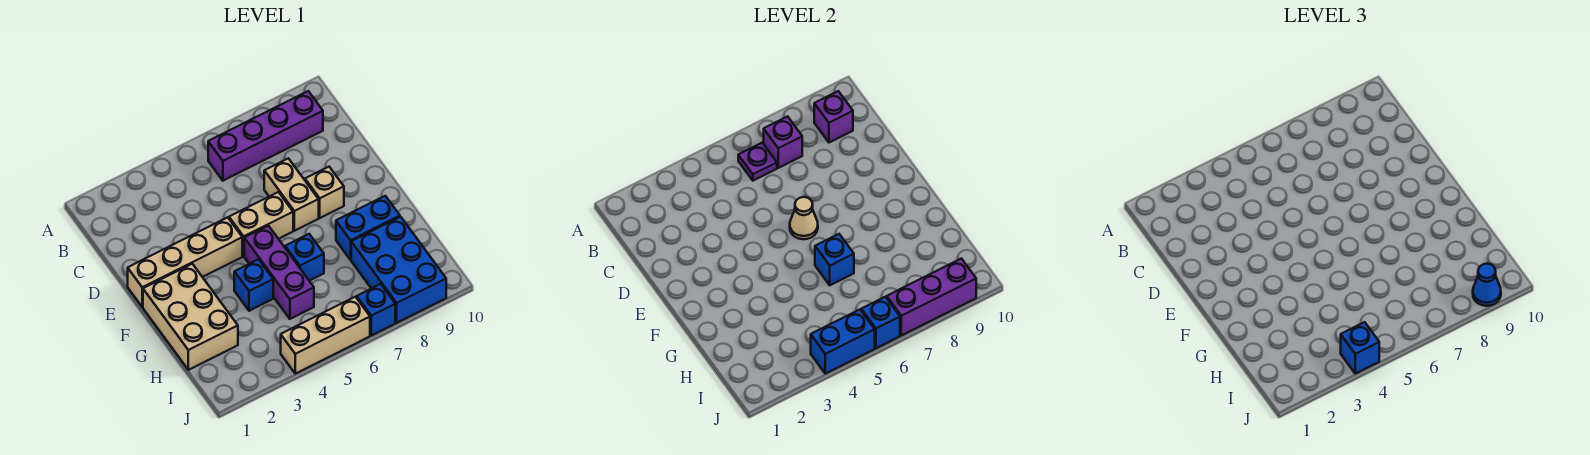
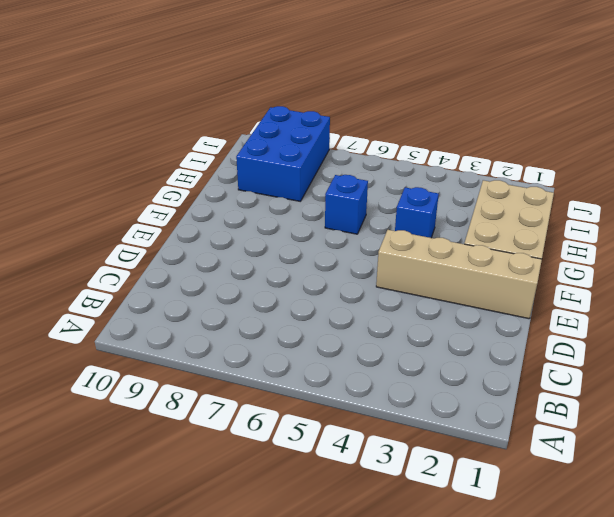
none -> purple brick B6:B9 level 1
none -> tan brick D7:E7 level 1
none -> tan brick E5:E6 level 1

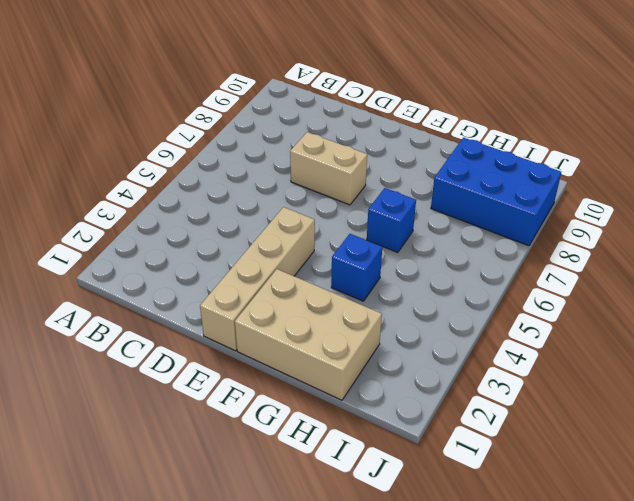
none -> purple brick B6:B9 level 1
none -> tan brick E5:E6 level 1
none -> tan brick E8 level 1

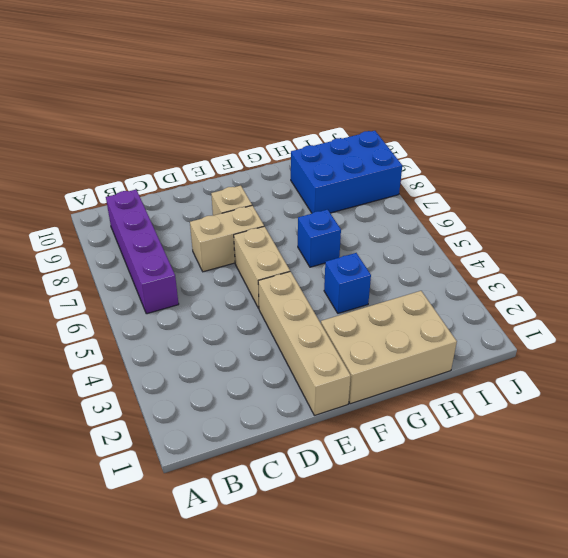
none -> purple brick F5:H5 level 1
none -> blue brick G8:G9 level 1
none -> tan brick J4:J6 level 1

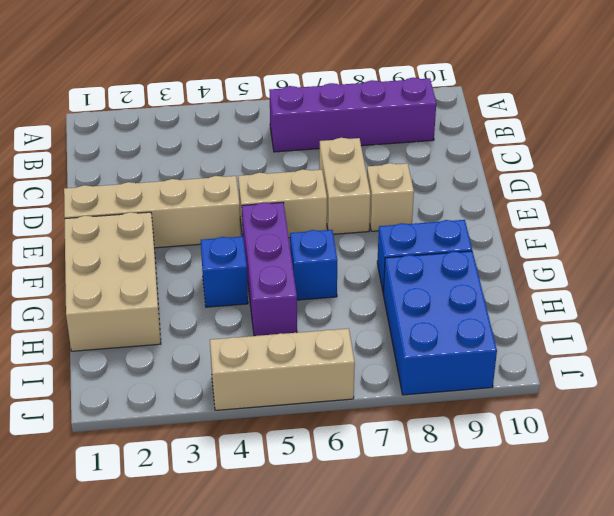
none -> blue brick J7 level 1
none -> purple plate B6 level 2
none -> purple brick B7 level 2

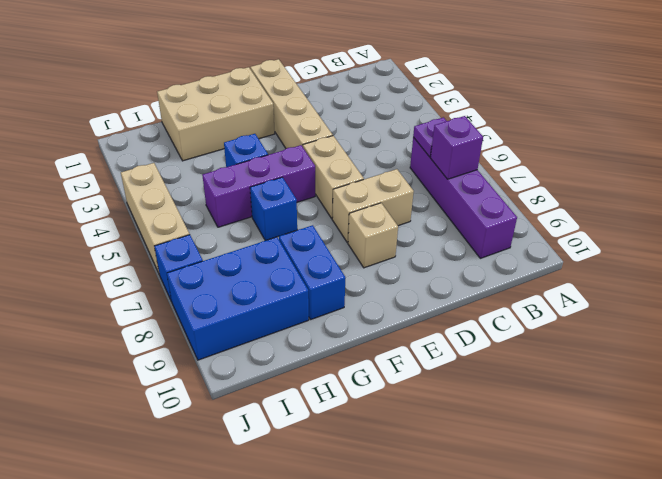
none -> purple brick B9 level 2
none -> tan cone E6 level 2
none -> blue brick G6 level 2

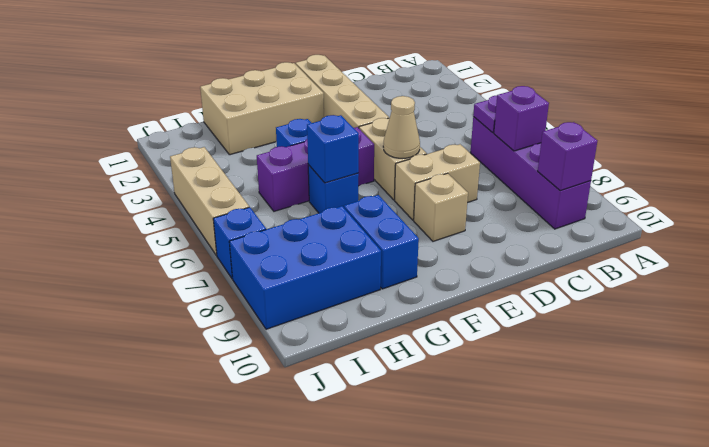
none -> blue brick J4:J5 level 2
none -> blue brick J6 level 2
none -> purple brick J7:J9 level 2

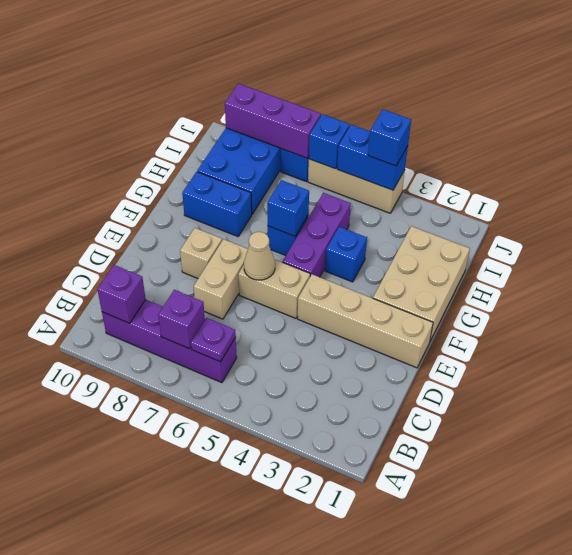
none -> blue cone J9 level 3

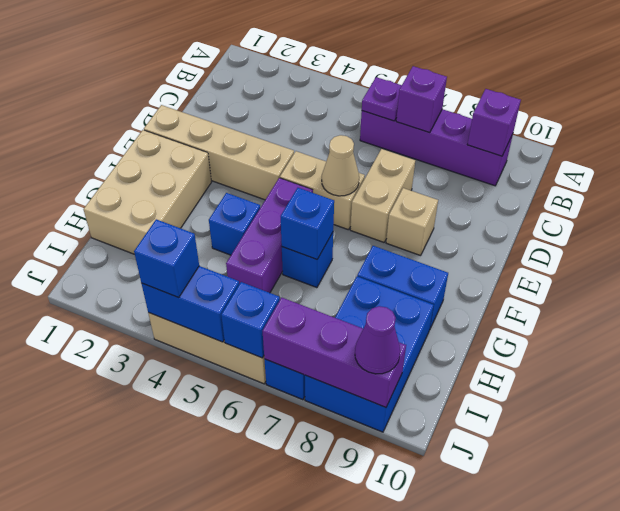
purple cone J9 level 3 -> blue cone J9 level 3

